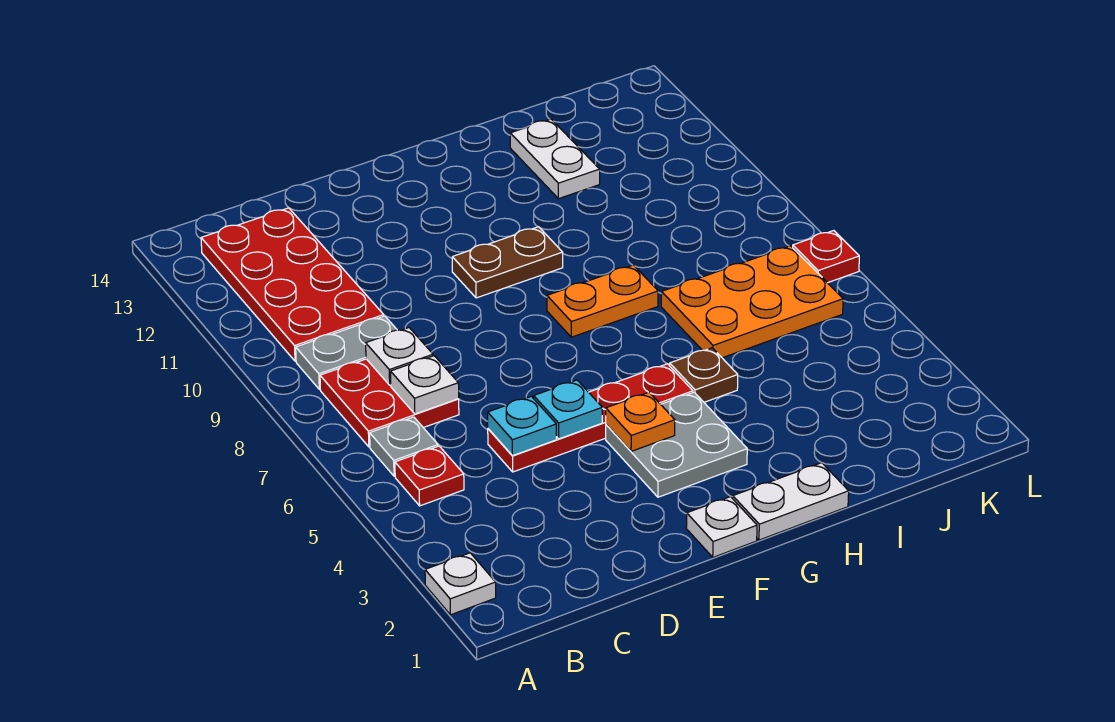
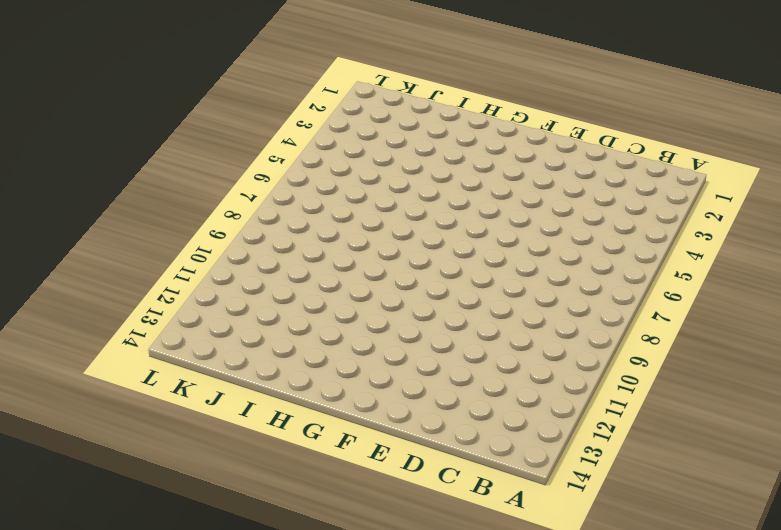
none -> white plate A2 level 1
none -> red plate B5 level 1
none -> grey plate B6 level 1

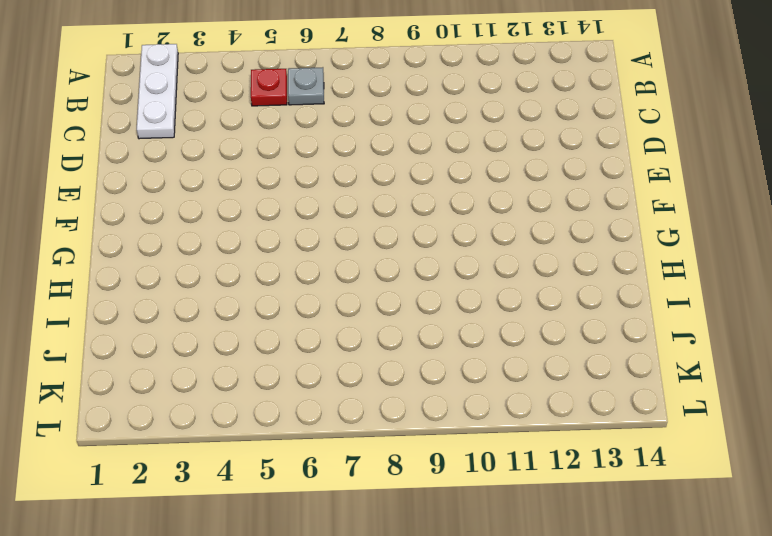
white plate A2:C2 level 1 -> white plate A2 level 1
none -> red plate B7:C8 level 1
none -> grey plate B9:C9 level 1
none -> red plate B10:C13 level 1

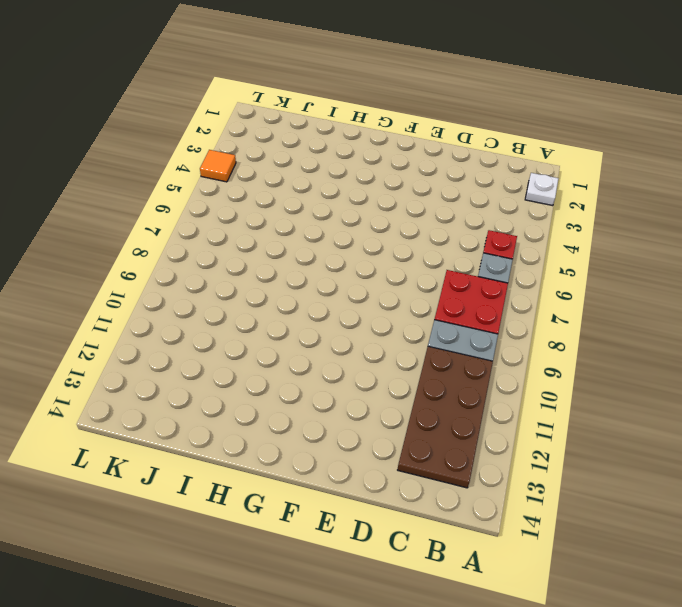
brown plate B10:C13 level 1 -> red plate B10:C13 level 1
orange tile L4 level 1 -> none
none -> red plate D5:G5 level 1
none -> white plate F1 level 1
none -> grey plate F3:G4 level 1

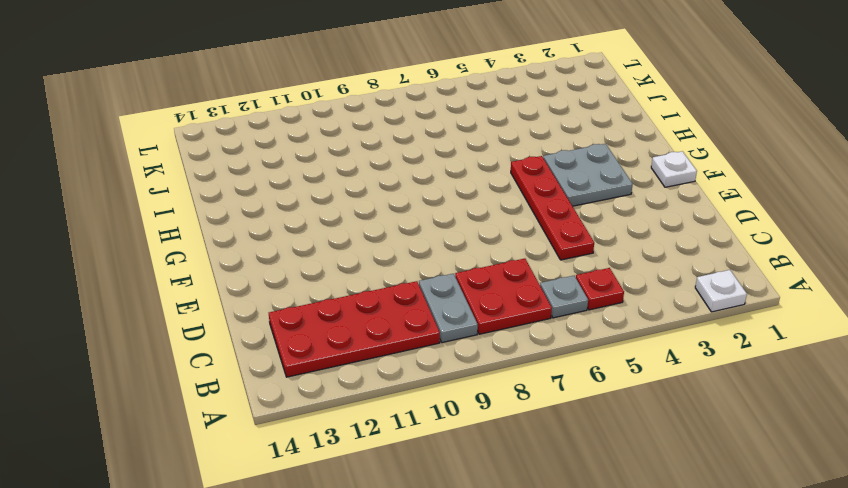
none -> brown plate F10:G10 level 1
none -> white plate G1:H1 level 1
none -> orange plate G8:H8 level 1

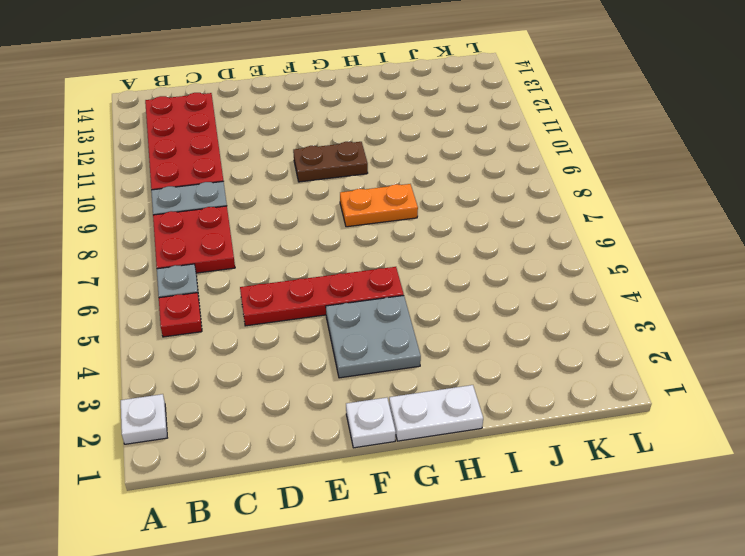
none -> brown plate H5 level 1
none -> orange plate I6:K7 level 1
none -> white plate I12:I13 level 1

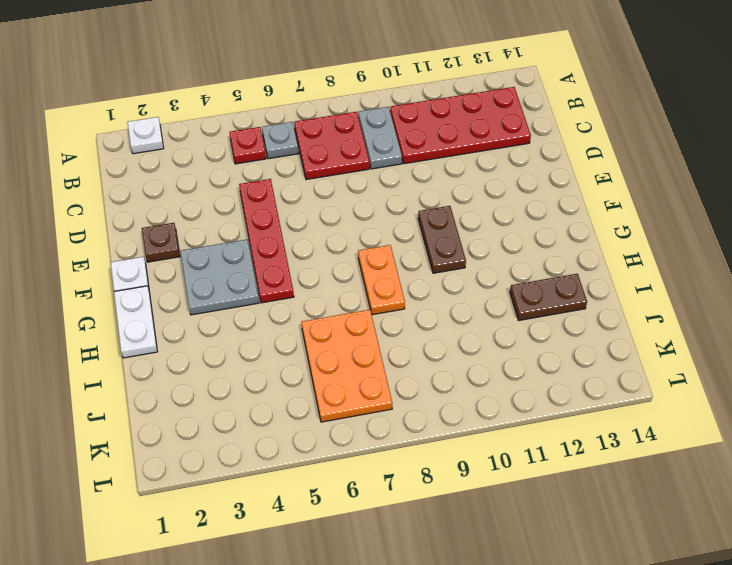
brown plate E2 level 1 -> brown plate H5 level 1
brown plate I12:I13 level 1 -> white plate I12:I13 level 1
none -> red plate L7 level 1
none -> white plate C7 level 2
none -> white plate C8 level 2

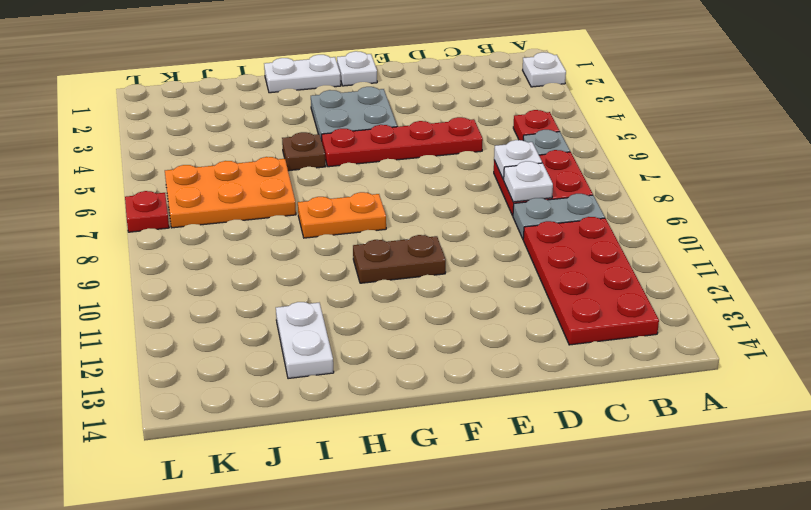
none -> cyan plate D5 level 2
none -> cyan plate E5 level 2
none -> orange plate F4 level 2

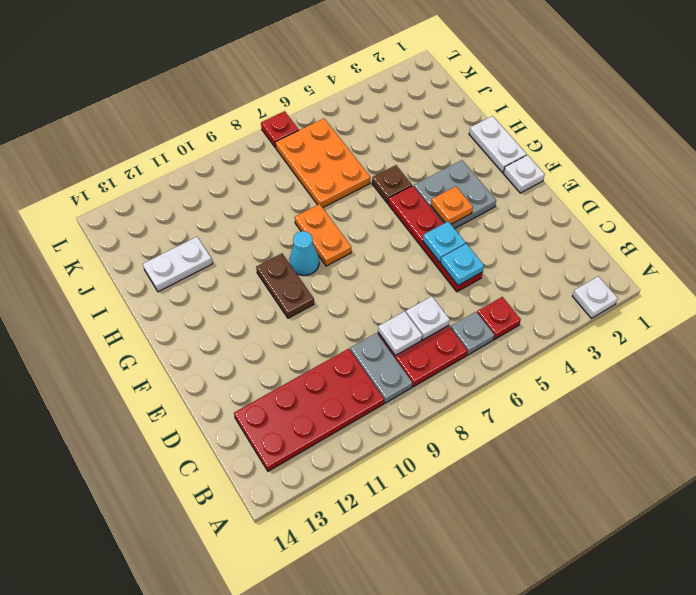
cyan cone G9 level 1 -> none

